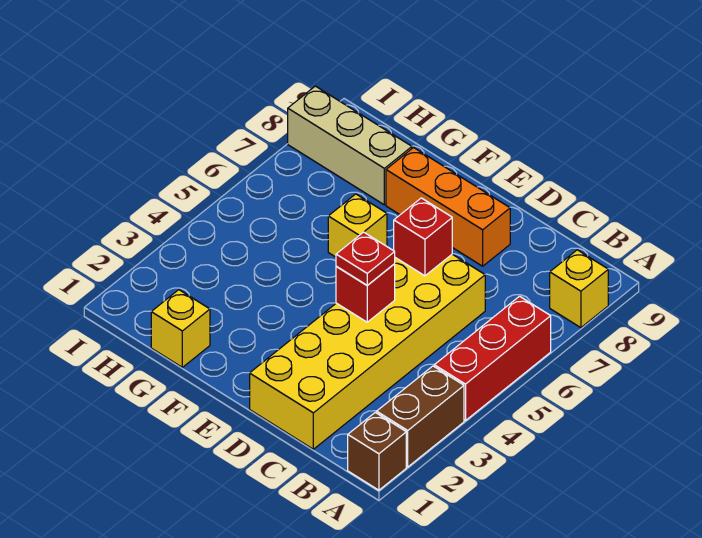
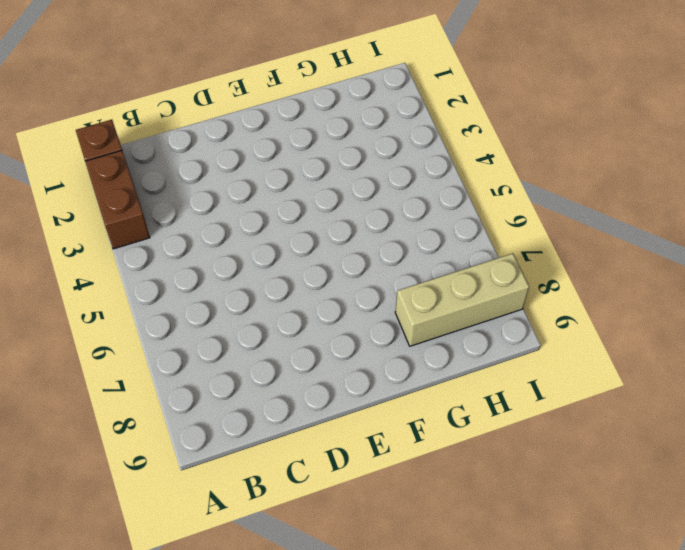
none -> red brick A4:A6 level 1
none -> yellow brick A8 level 1
none -> yellow brick C1:D6 level 1

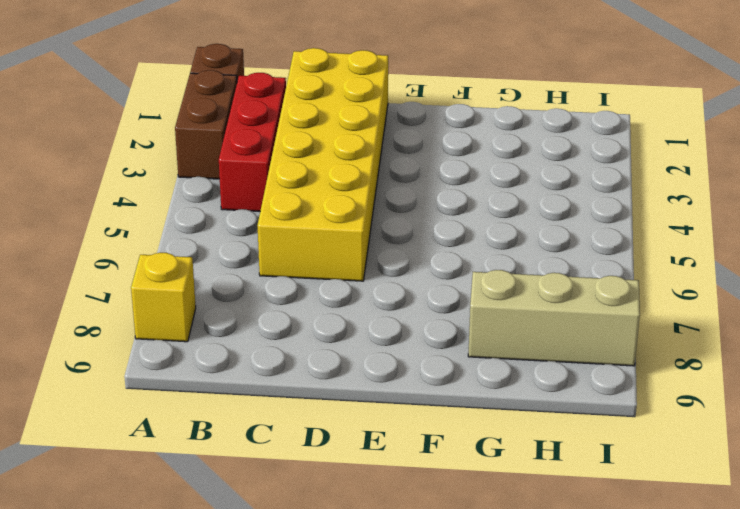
red brick B2:B4 level 1 -> red brick A4:A6 level 1
none -> orange brick D8:F8 level 1
none -> yellow brick F6 level 1
none -> yellow brick G1 level 1

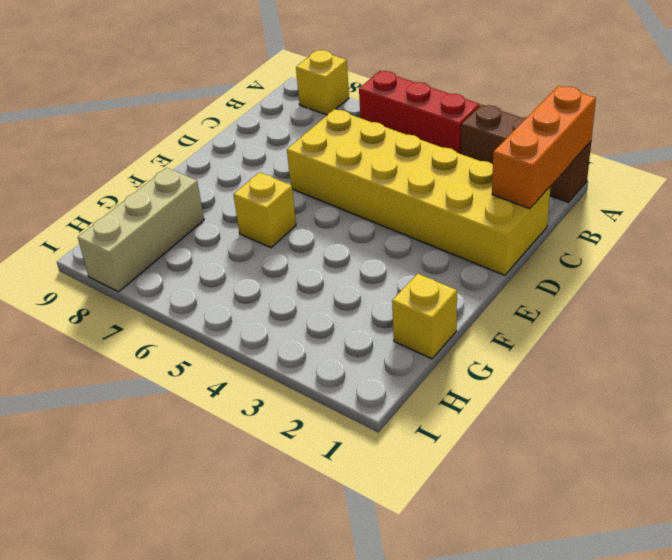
orange brick A1:C1 level 2 -> orange brick D8:F8 level 1
none -> red brick D4 level 2
none -> red brick D6 level 2
none -> red plate D4 level 3

